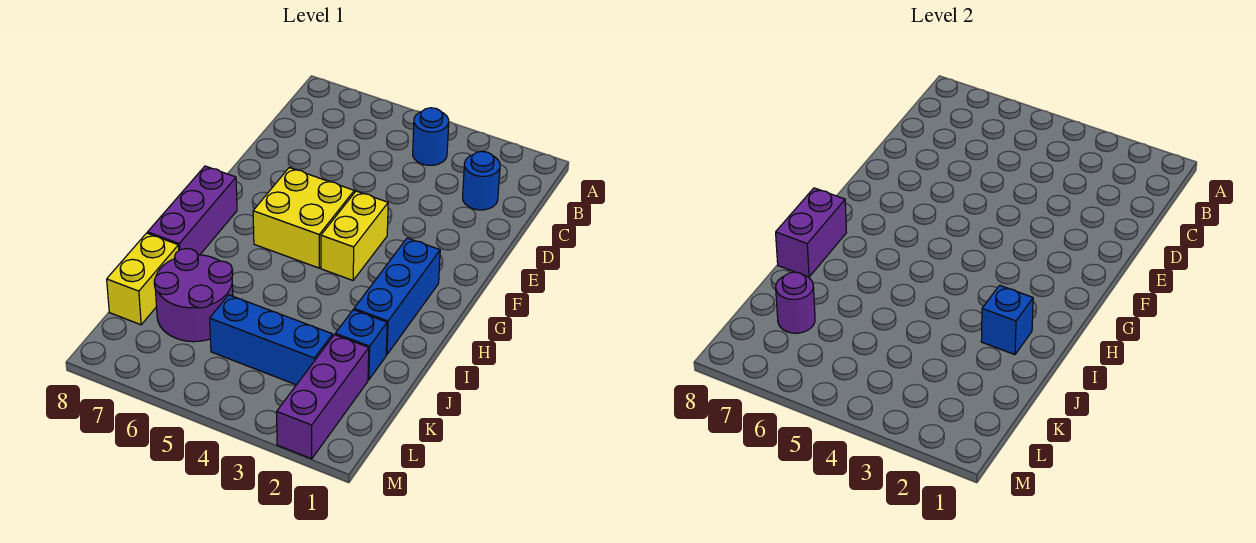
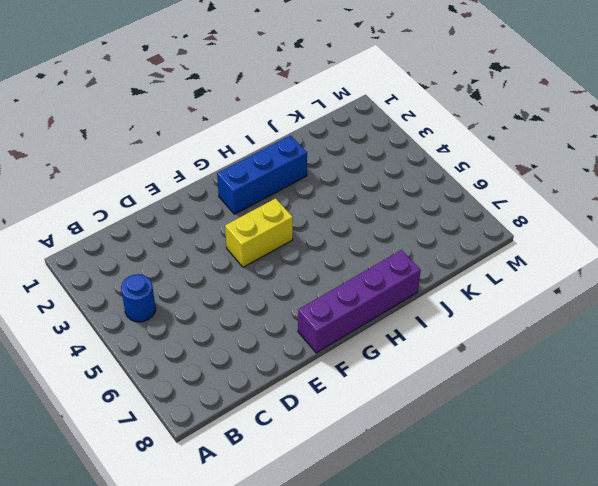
purple brick F8:I8 level 1 -> purple brick G8:I8 level 1
none -> blue round brick C2 level 1
none -> yellow brick F5:G6 level 1
none -> blue brick J2 level 1

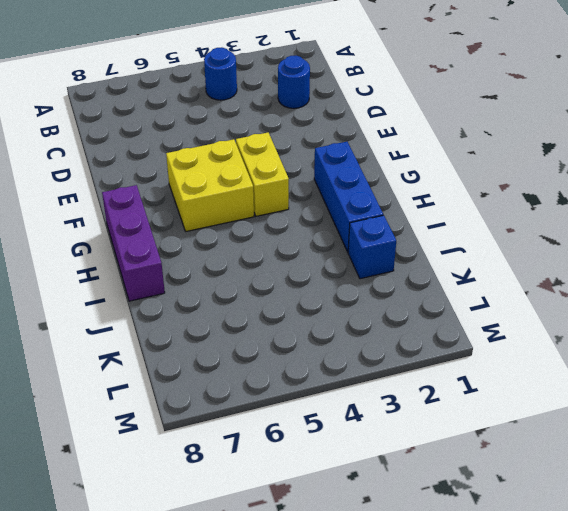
none -> purple round brick J6:K7 level 1
none -> yellow brick J8:K8 level 1
none -> purple brick K2:M2 level 1

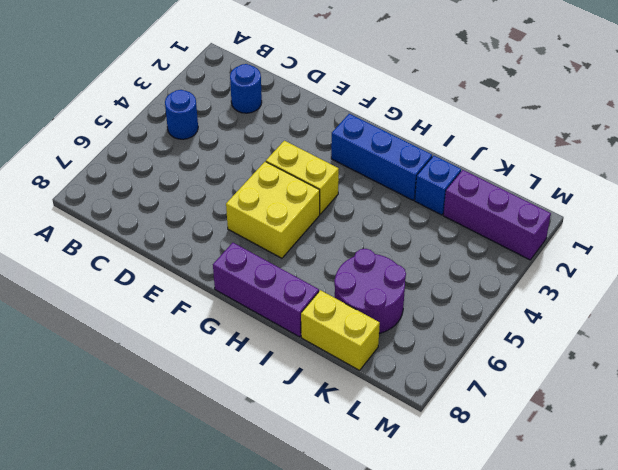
none -> blue brick K3:K5 level 1
none -> purple brick H8:I8 level 2
none -> blue brick I2 level 2

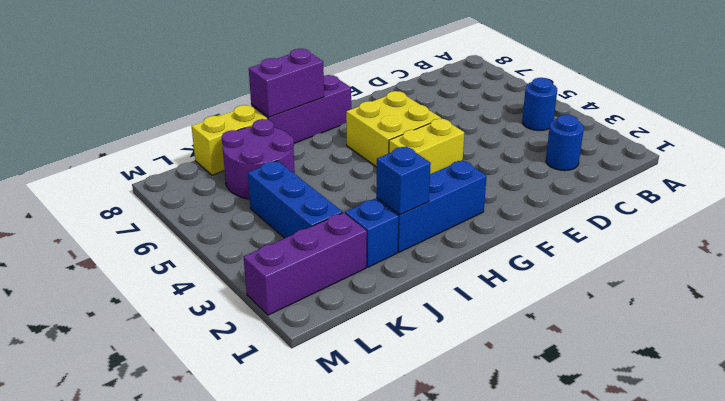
none -> purple round brick K7 level 2

